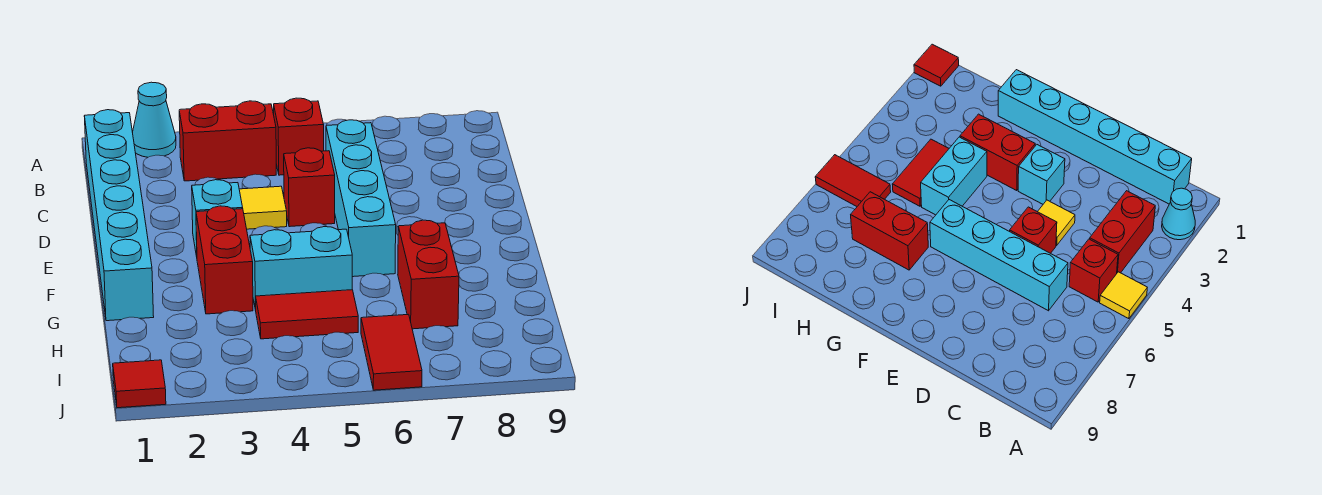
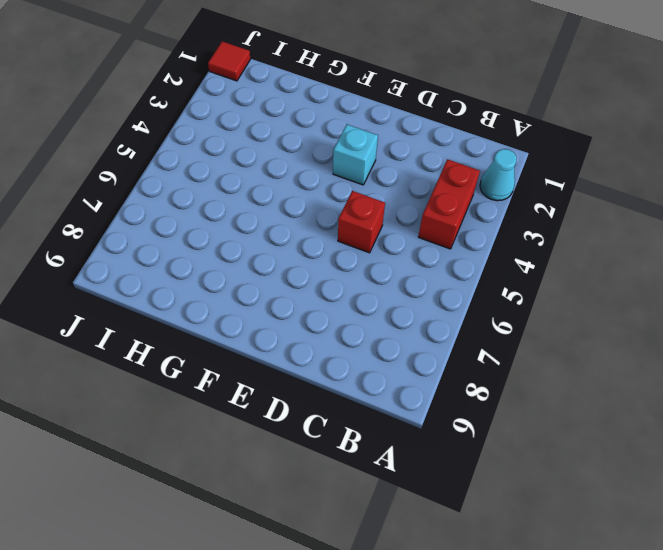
none -> yellow tile A5 level 1
none -> cyan brick B1:G1 level 1
none -> red brick B5 level 1

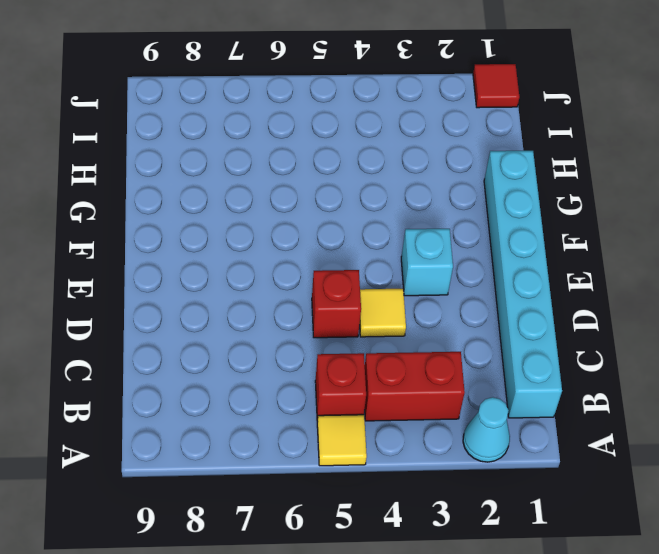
none -> cyan brick C6:F6 level 1
none -> red brick F3:G3 level 1
none -> cyan brick G4:G5 level 1

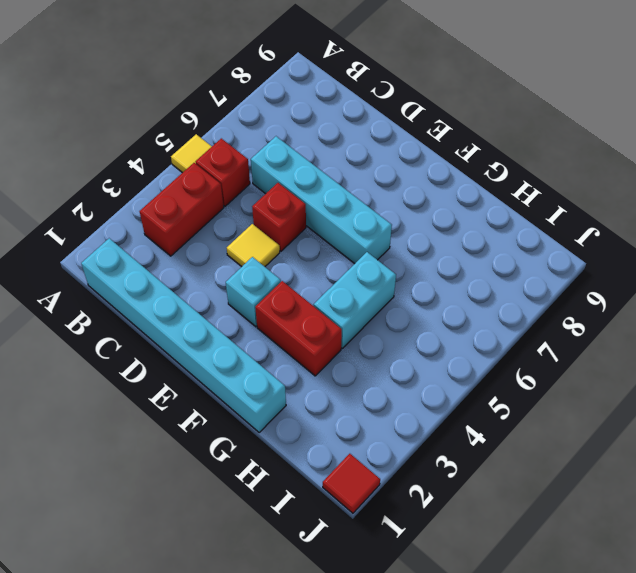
none -> cyan cone A2 level 1
none -> red brick G7:H7 level 1
none -> red tile H4:H5 level 1

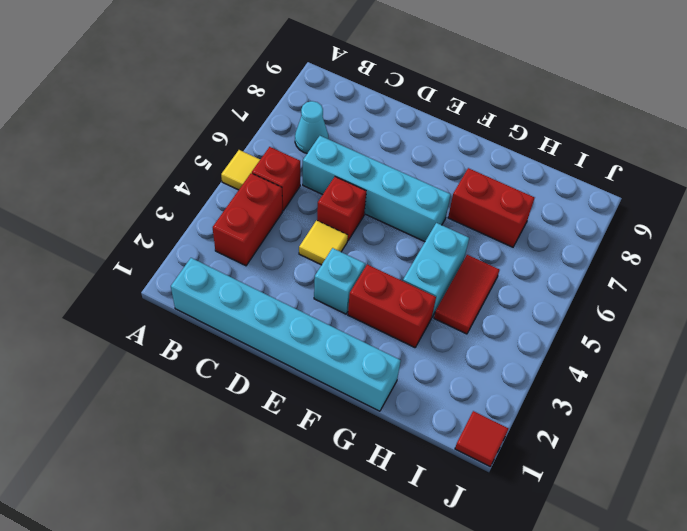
cyan cone B7 level 1 -> cyan cone A2 level 1
none -> red tile I6:J6 level 1

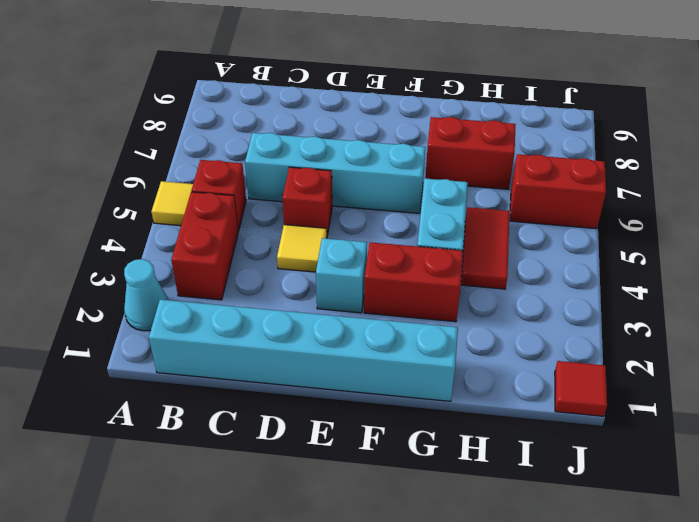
red brick I6:J6 level 1 -> red tile I6:J6 level 1

